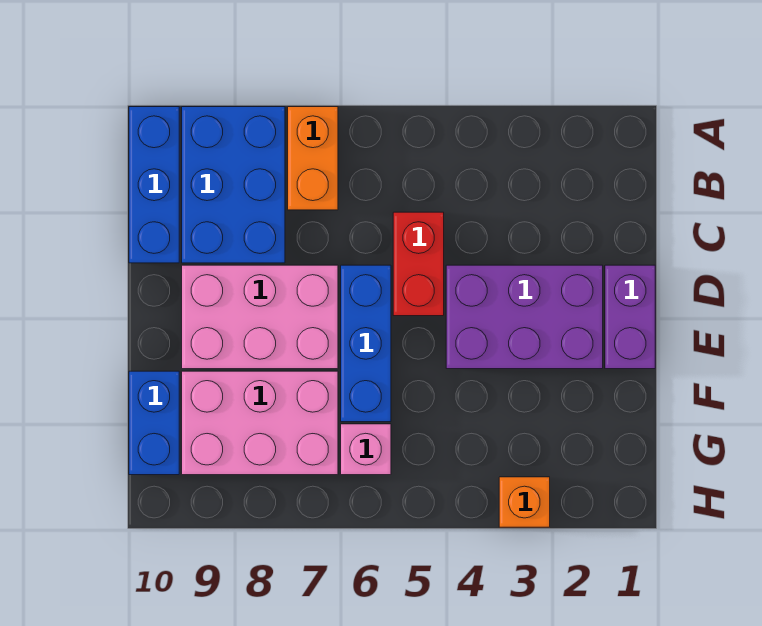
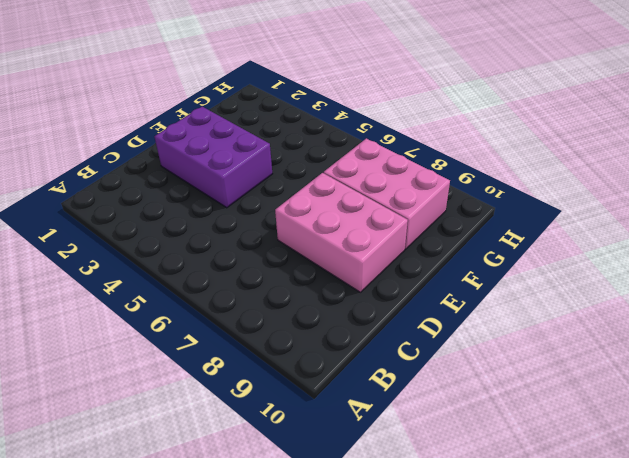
none -> orange brick A7:B7 level 1
none -> blue brick A8:C9 level 1
none -> blue brick A10:C10 level 1

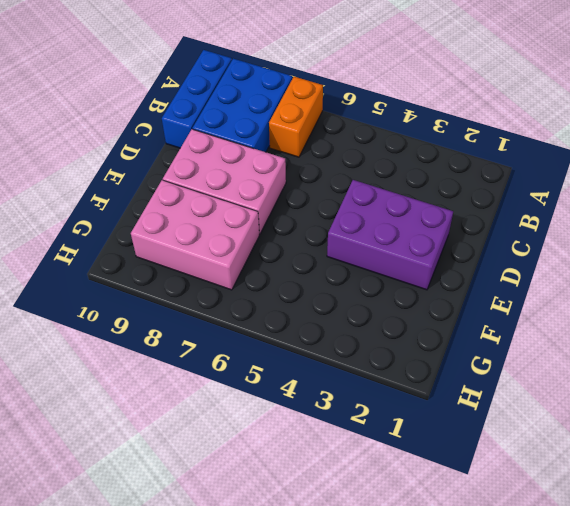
none -> red brick C5:D5 level 1
none -> purple brick D1:E1 level 1
none -> blue brick D6:F6 level 1

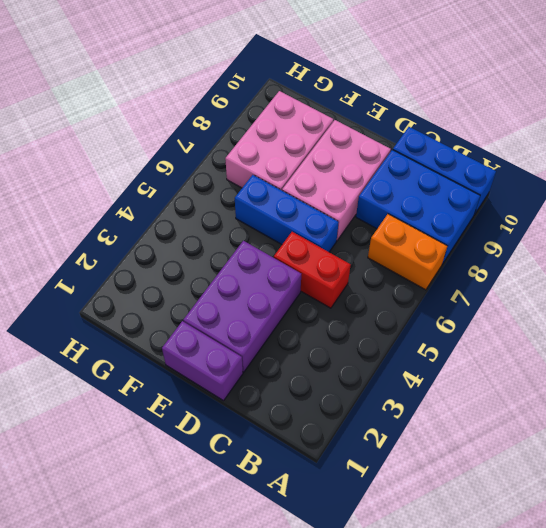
none -> blue brick F10:G10 level 1
none -> pink brick G6 level 1
none -> orange brick H3 level 1

